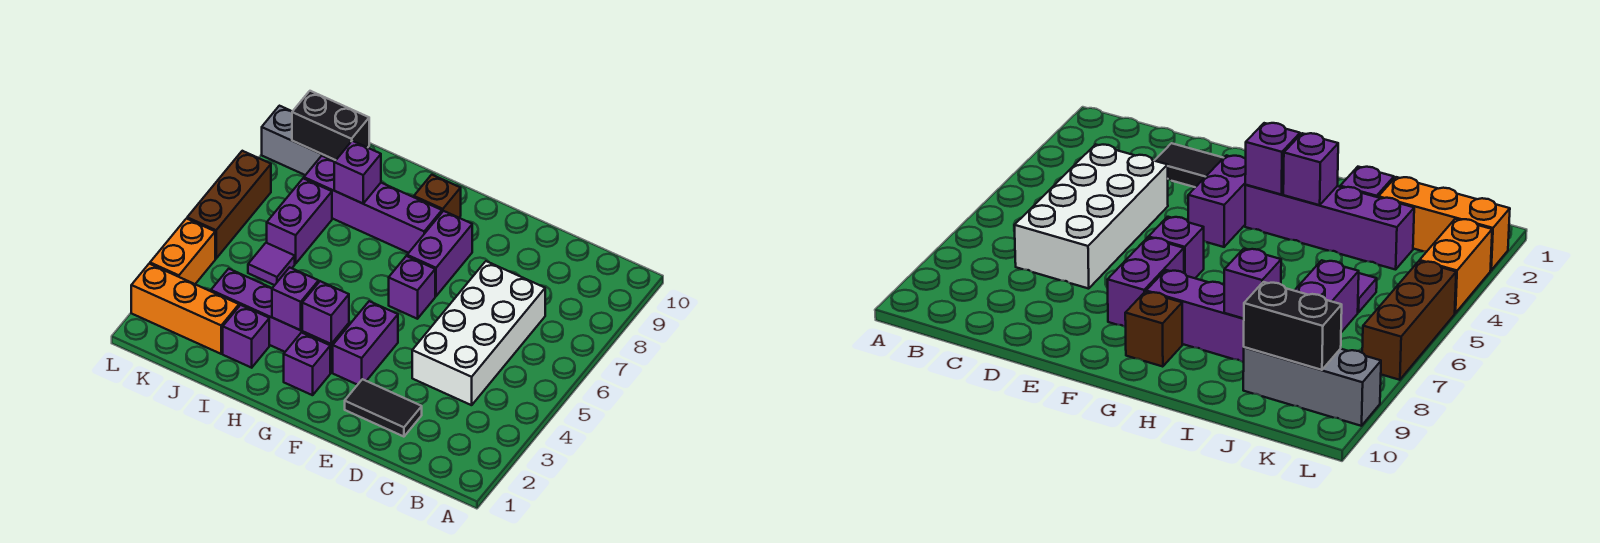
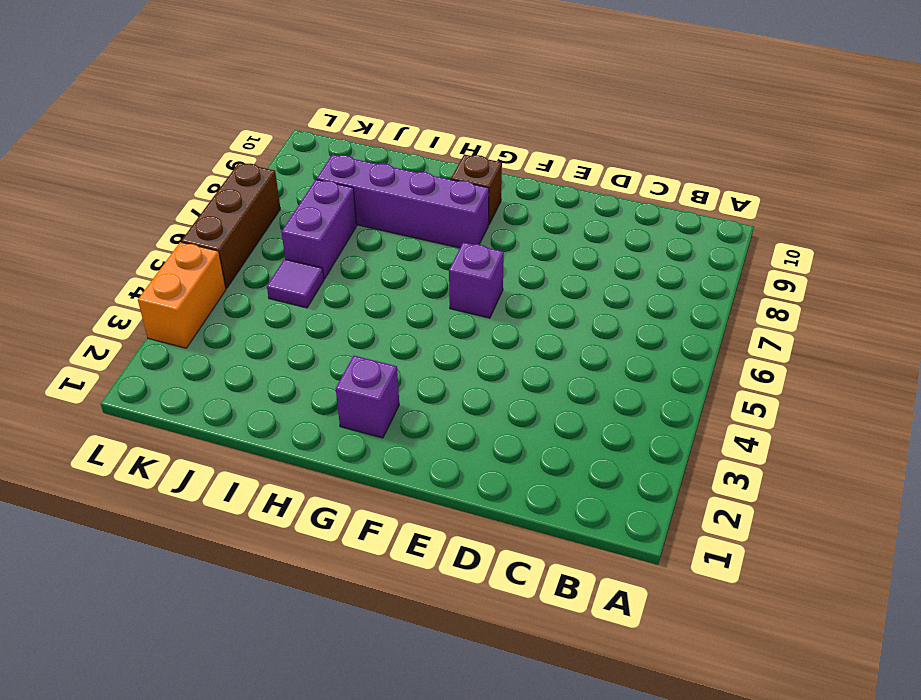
none -> white brick C4:D7 level 1
none -> black tile D2:E2 level 1
none -> purple brick F3:F4 level 1

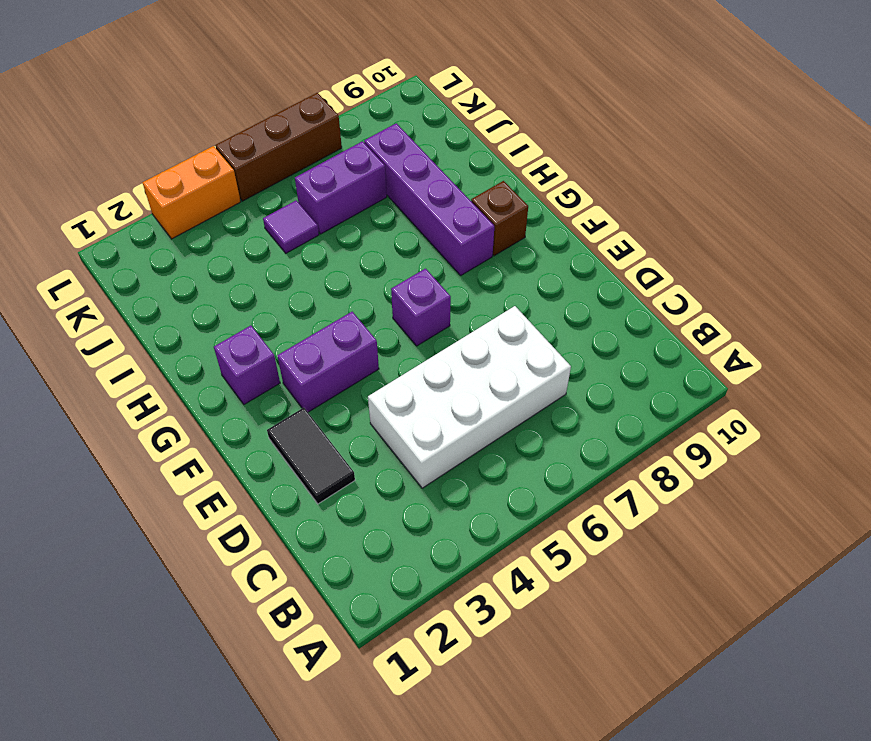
none -> purple brick F7:F8 level 1
none -> purple brick G3:J3 level 1
none -> purple brick I2 level 1

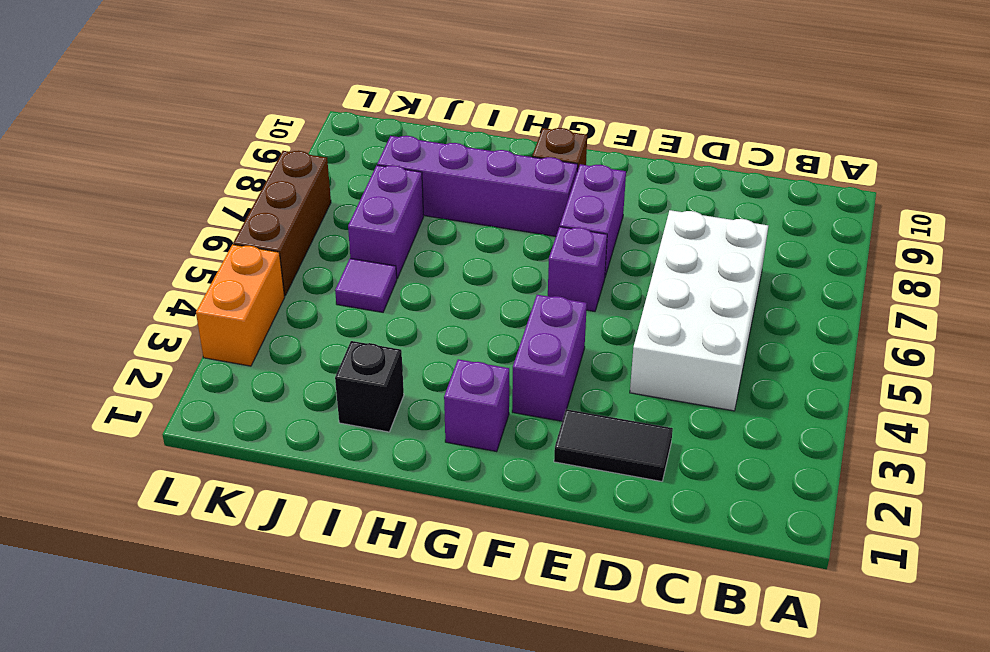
black brick I2 level 1 -> purple brick I2 level 1
none -> purple brick G3:J3 level 1
none -> orange brick J2:L2 level 1
none -> grey brick J9:L9 level 1

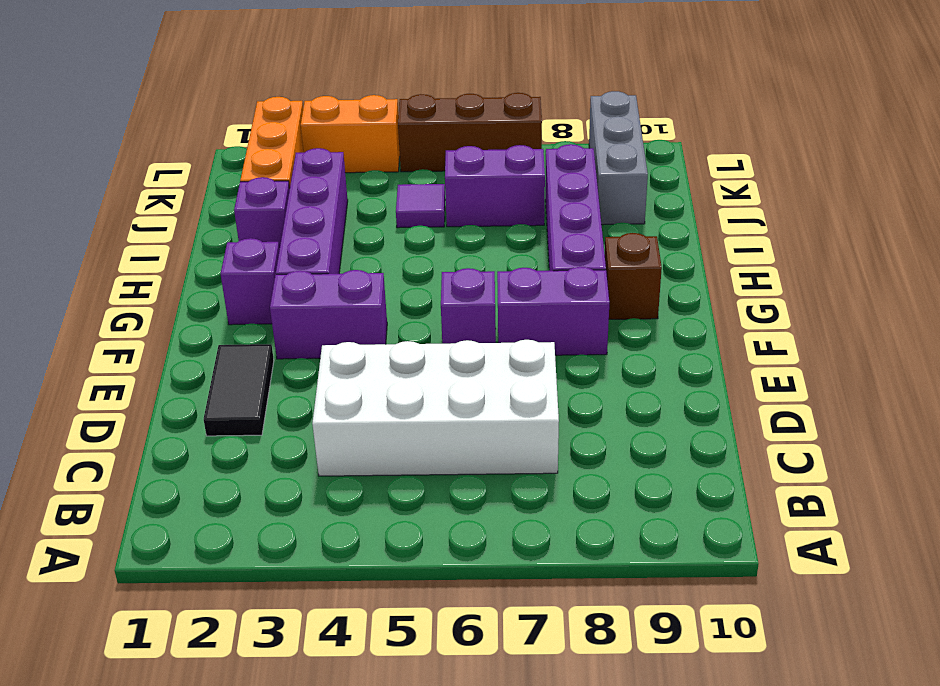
none -> purple brick G3 level 2
none -> purple brick H3 level 2
none -> purple brick I8 level 2

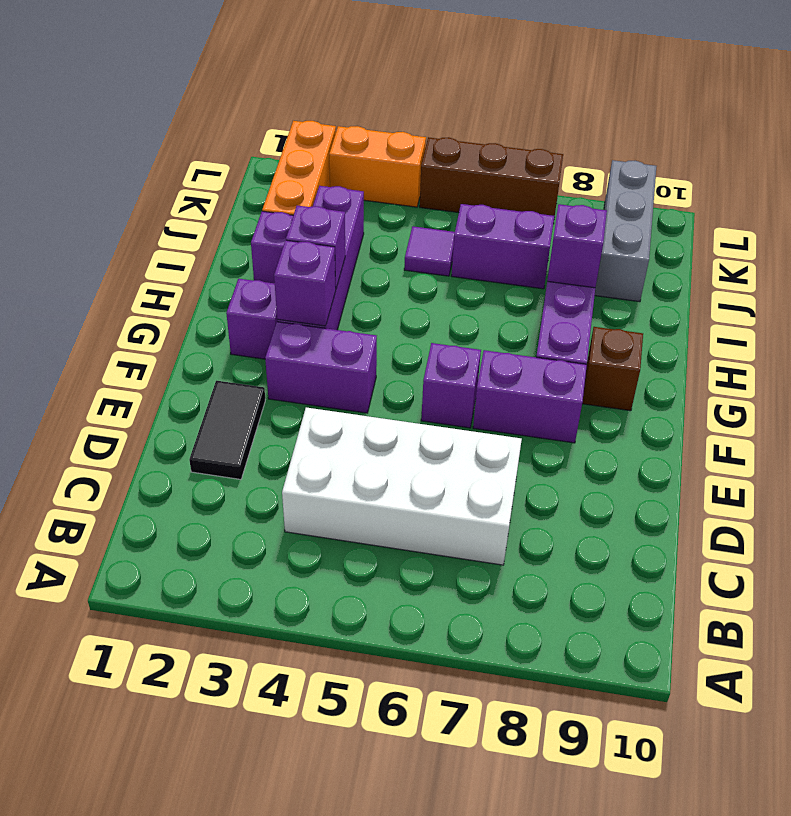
none -> black brick J9:K9 level 2

